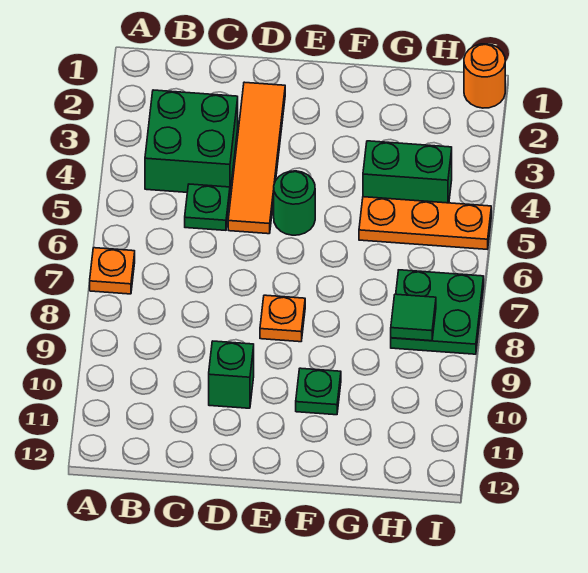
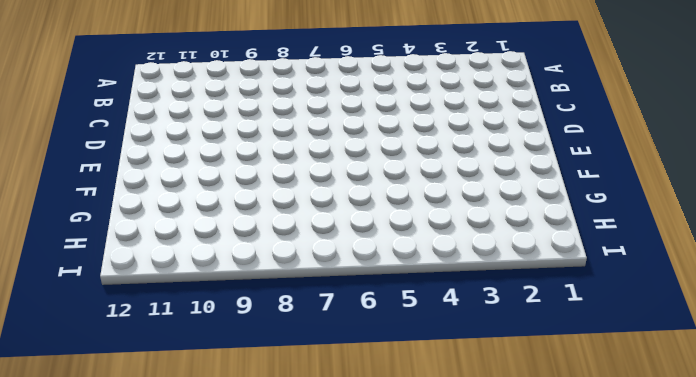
none -> orange plate A7 level 1
none -> green brick B3:C4 level 1
none -> green plate C5 level 1

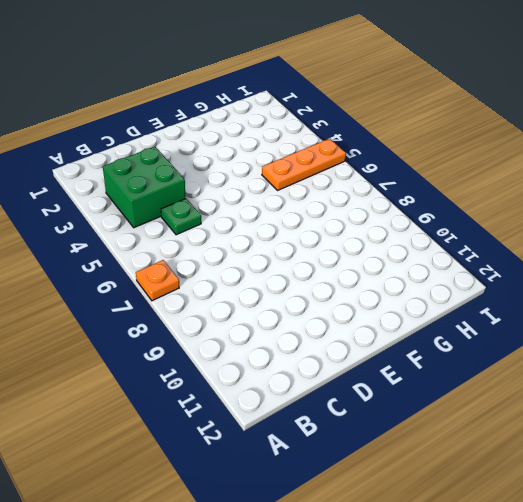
none -> orange tile D2:D5 level 1
none -> green brick D10 level 1
none -> green round brick E5 level 1

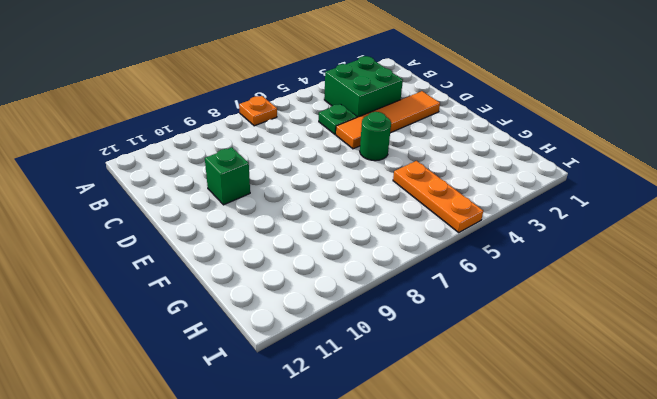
none -> orange plate E8 level 1
none -> green plate F10 level 1
none -> green brick G4:H4 level 1

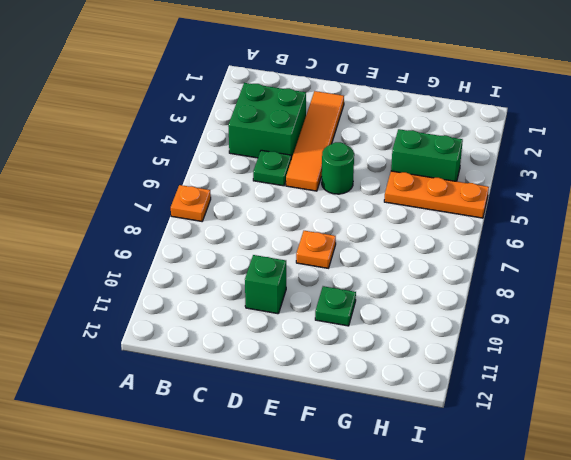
none -> green plate H7:I8 level 1
none -> orange round brick I1 level 1
none -> green tile H8 level 2

